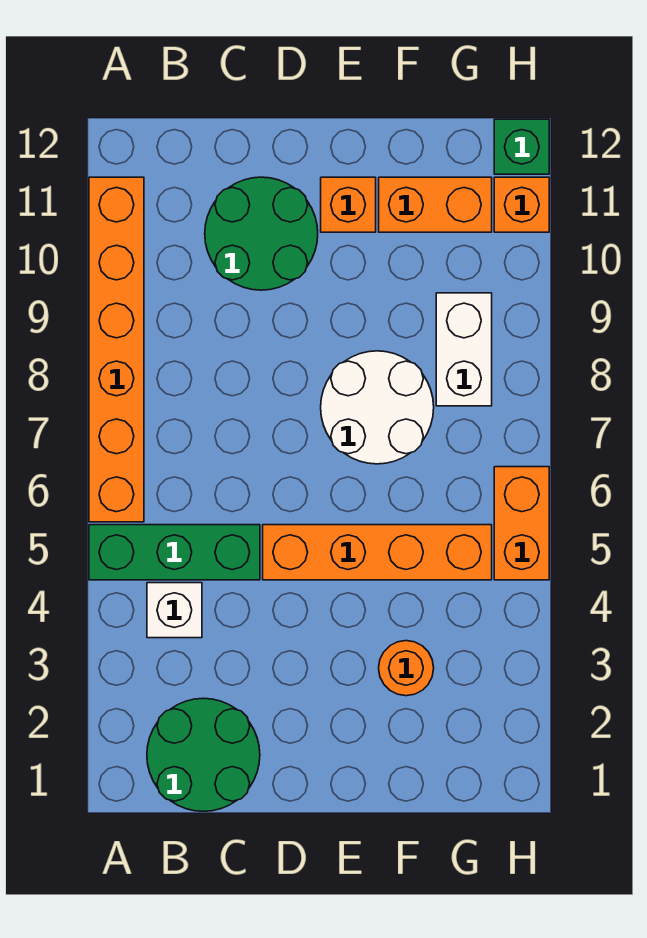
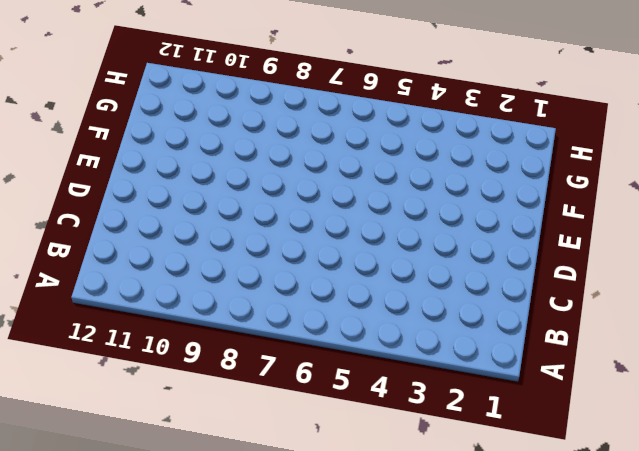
none -> green brick A5:C5 level 1
none -> orange brick A6:A11 level 1
none -> green round brick B1:C2 level 1

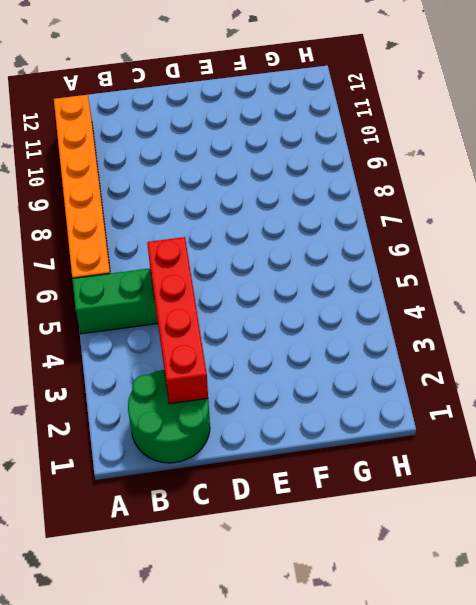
red brick C2:C5 level 2 -> none
none -> white brick B4 level 1
none -> green round brick C10:D11 level 1
none -> orange brick D5:G5 level 1

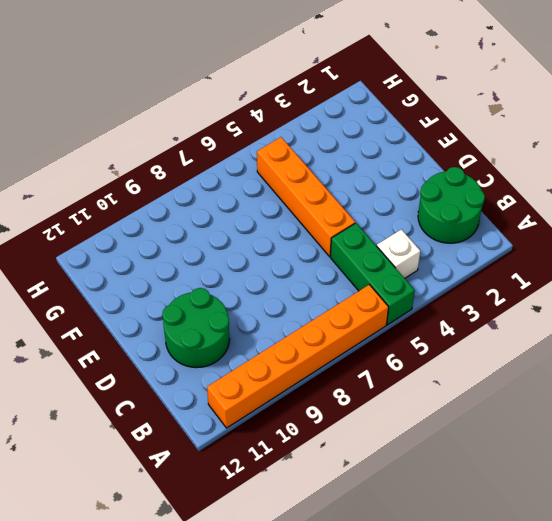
none -> white round brick E7:F8 level 1
none -> orange brick E11 level 1
none -> orange round brick F3 level 1

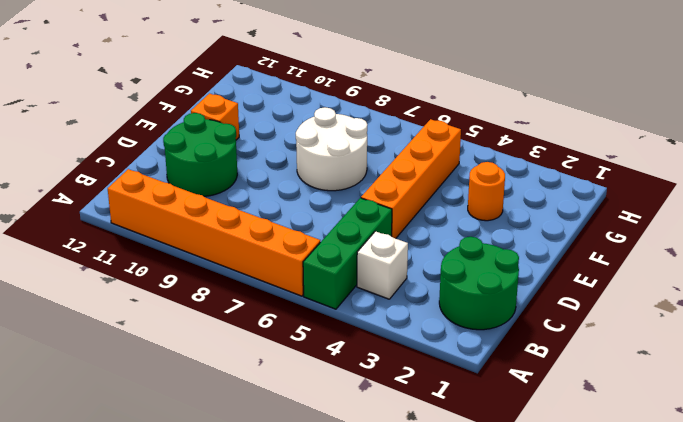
none -> orange brick F11:G11 level 1
none -> white brick G8:G9 level 1
none -> orange brick H5:H6 level 1

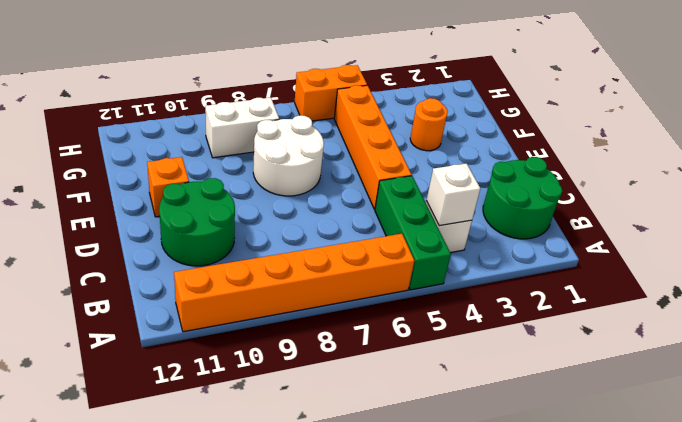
white brick B4 level 2 -> none
none -> orange brick F11:G11 level 1
none -> orange brick H11 level 1
none -> green brick H12 level 1

